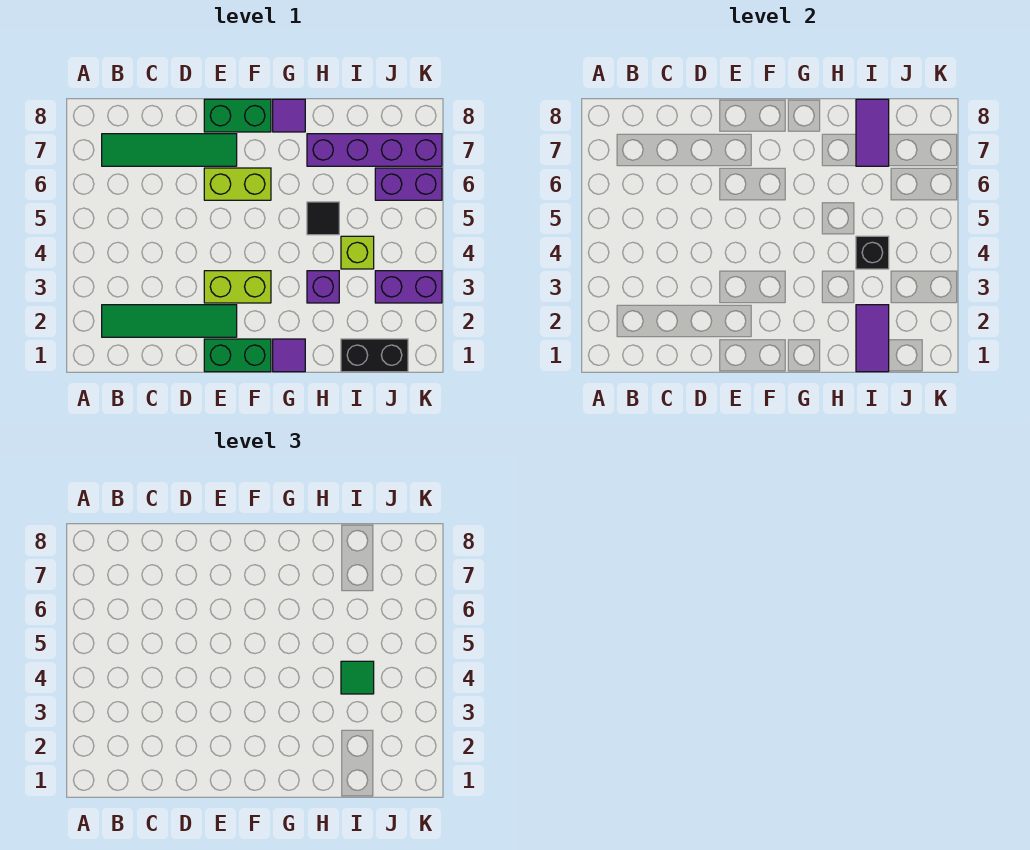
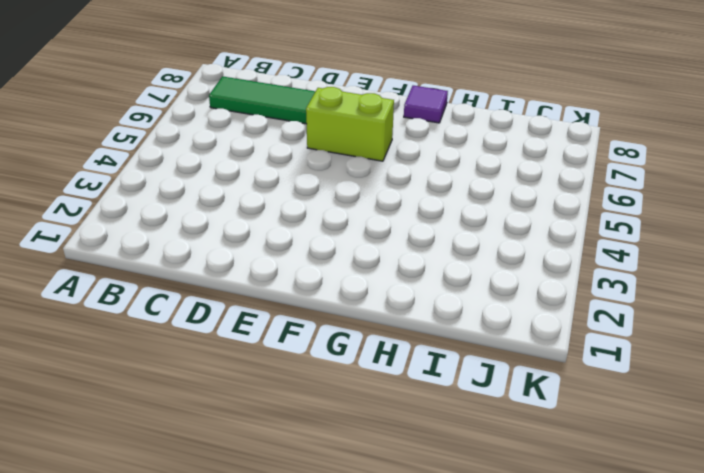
none -> green tile B2:E2 level 1
none -> green brick E1:F1 level 1
none -> lime brick E3:F3 level 1

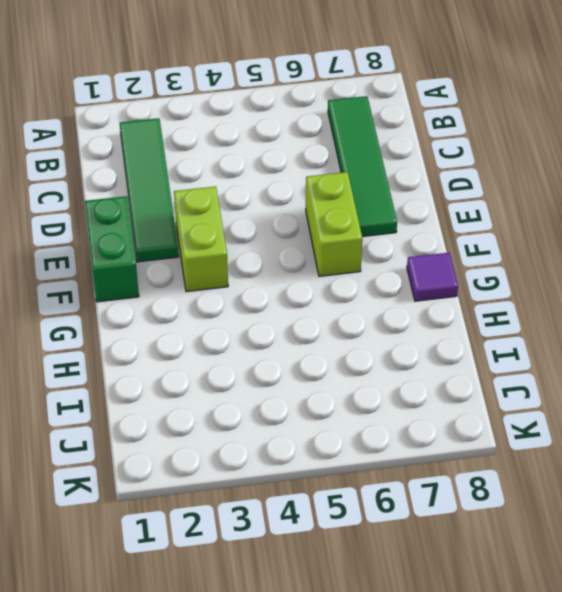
none -> green brick E8:F8 level 1
none -> purple tile G1 level 1
none -> purple brick H3 level 1

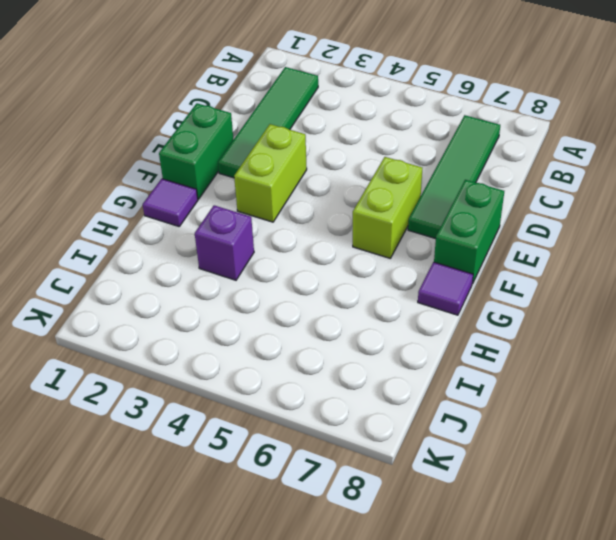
none -> black tile H5 level 1
none -> purple brick H7:K7 level 1
none -> black brick I1:J1 level 1

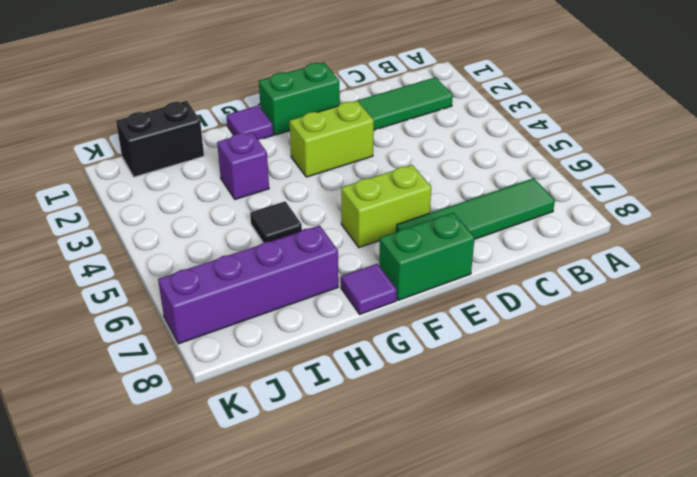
none -> lime brick I4 level 1
none -> purple brick J3:K3 level 1
none -> purple brick J6:K6 level 1

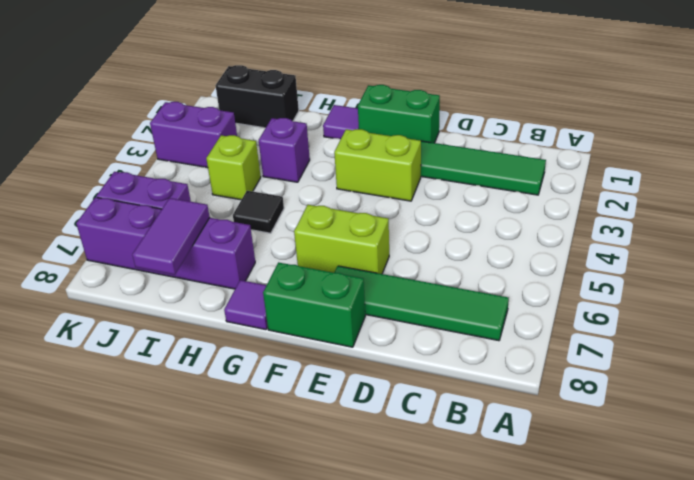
none -> purple tile I1:I2 level 2
none -> black brick I4 level 2
none -> green tile I4 level 3

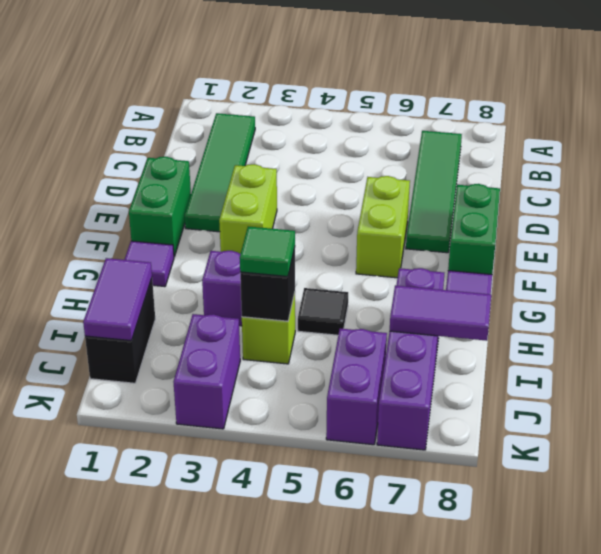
purple tile I1:J1 level 2 -> purple tile I1:I2 level 2

